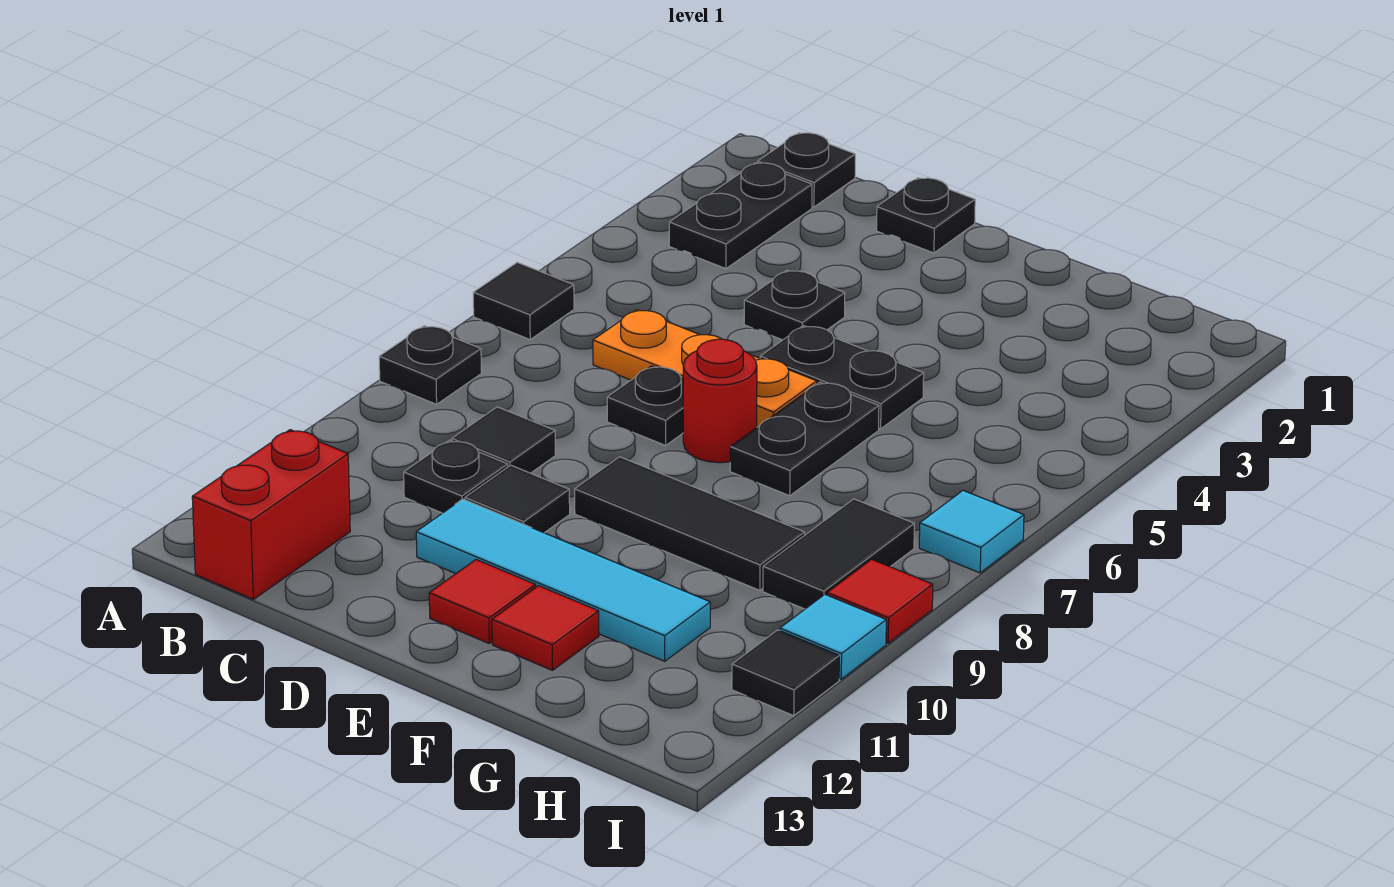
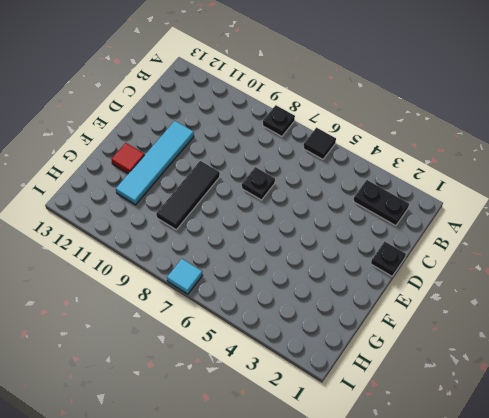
none -> black plate B1 level 1
none -> red brick B12:B13 level 1
none -> orange plate C6:E6 level 1

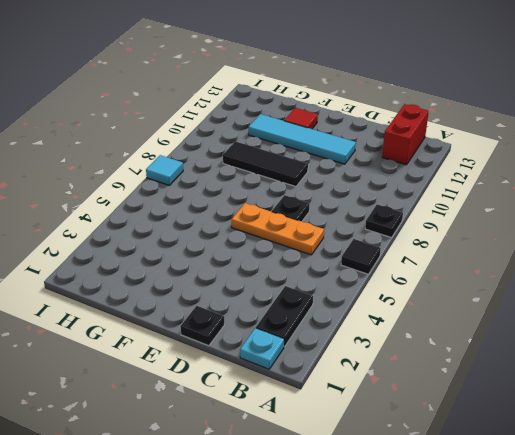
cyan plate B1 level 1 -> black plate B1 level 1
none -> black tile C9 level 1
none -> black plate C10 level 1
none -> black plate D4 level 1

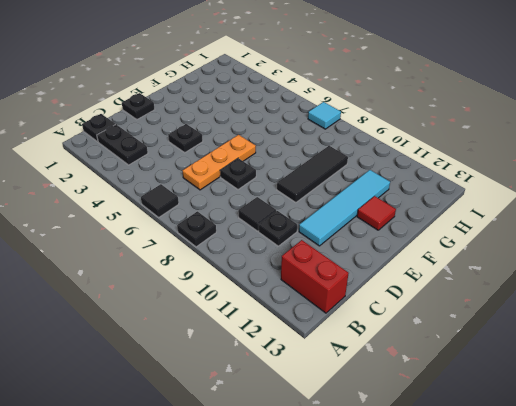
none -> black tile D10 level 1
none -> black plate E5:F5 level 1
none -> red round brick E7 level 1

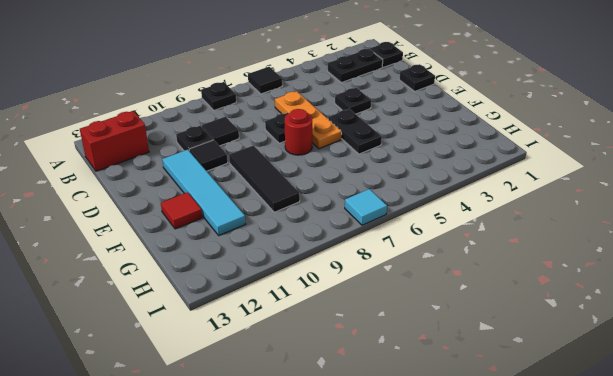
none -> red tile E12 level 1
none -> black plate F6:F7 level 1
none -> black tile H8:H9 level 1

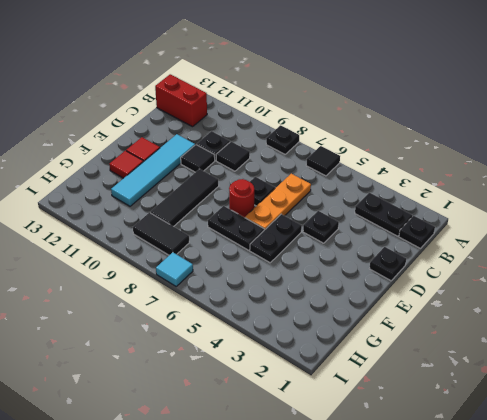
none -> red tile I9 level 1
none -> cyan tile I10 level 1
none -> black tile I11 level 1

